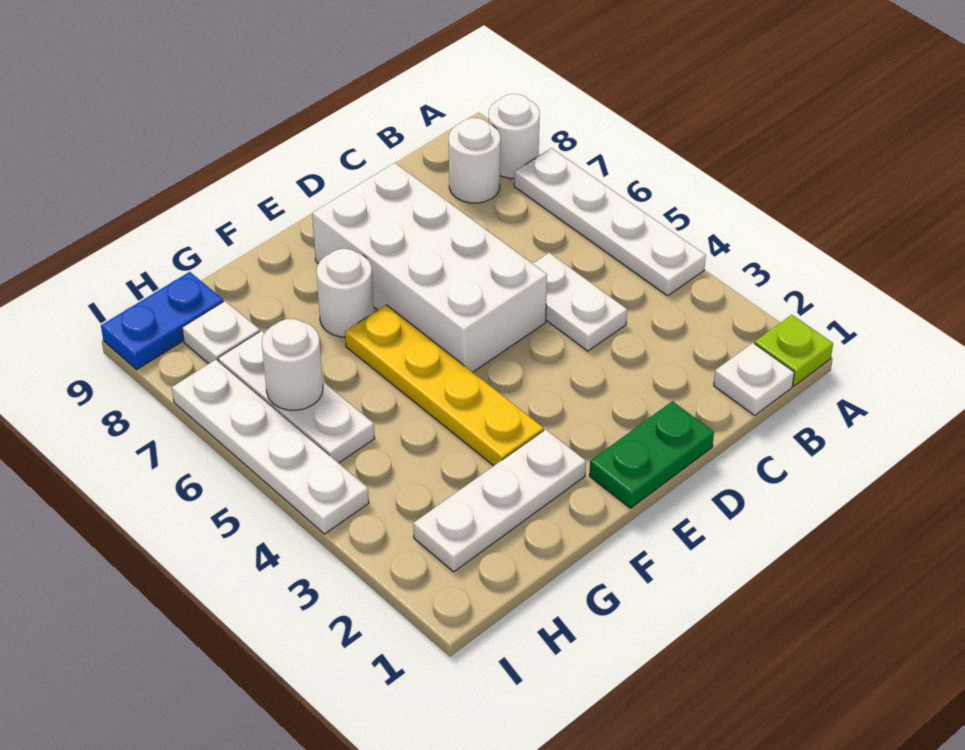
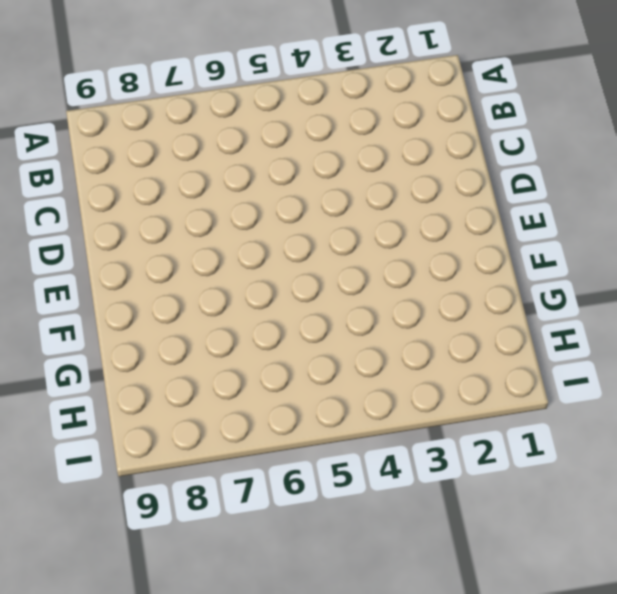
none -> lime plate A1 level 1
none -> white plate A4:A7 level 1
none -> white round brick A8 level 1

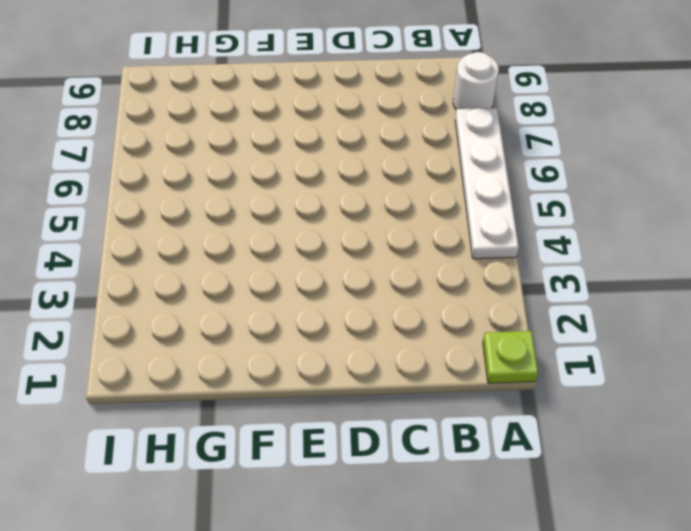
none -> white plate B1 level 1
none -> white round brick B8 level 1
none -> white plate C4:C5 level 1

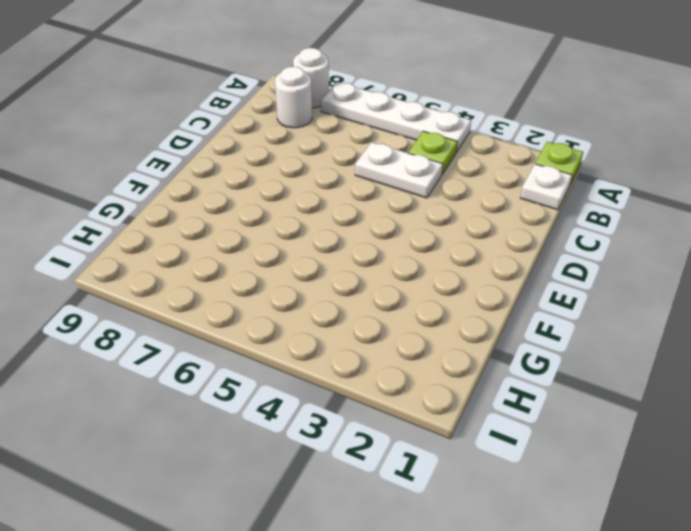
lime plate B4 level 1 -> none
none -> green plate D1:E1 level 1
none -> white brick D5:E8 level 1
none -> white plate F2:H2 level 1

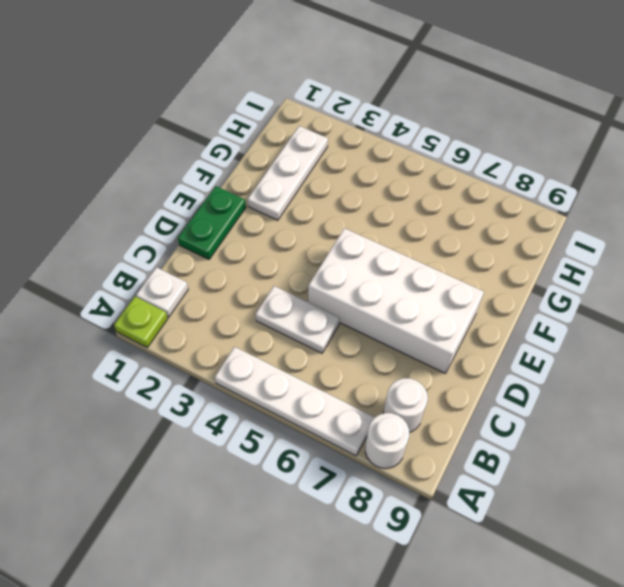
none -> yellow plate F3:F6 level 1
none -> white round brick F7 level 1
none -> white plate H5:H7 level 1

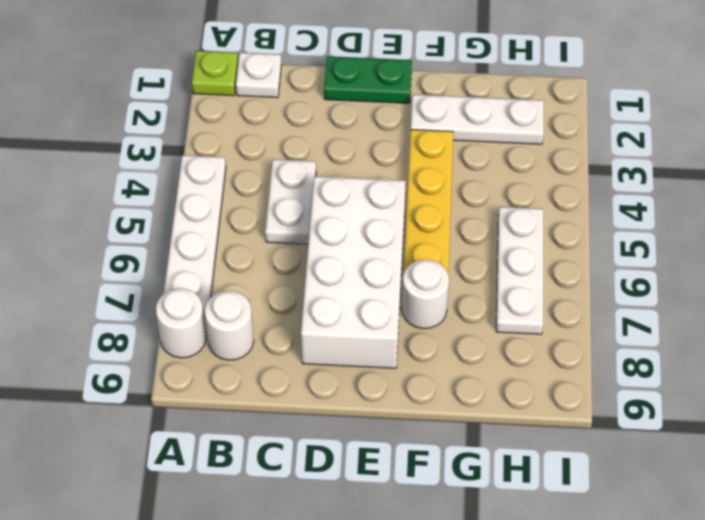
none -> white plate H8 level 1
none -> blue plate H9:I9 level 1
none -> white plate I4:I7 level 1

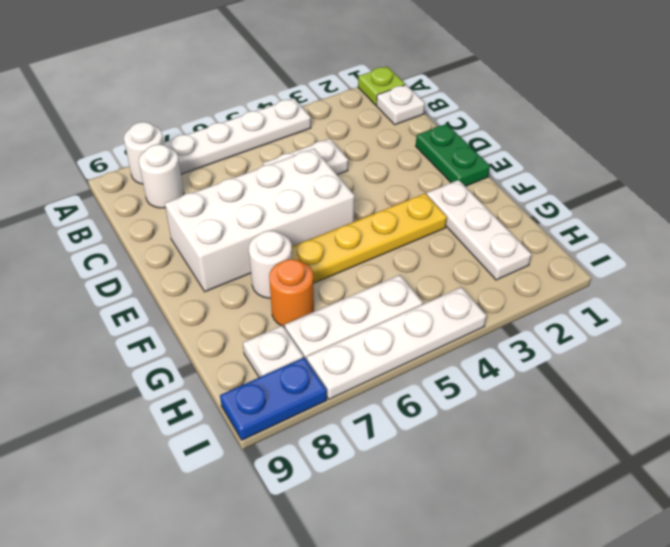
orange round brick G7 level 1 -> none
blue plate I8:I9 level 1 -> blue plate H9:I9 level 1
none -> white round brick H6 level 2

